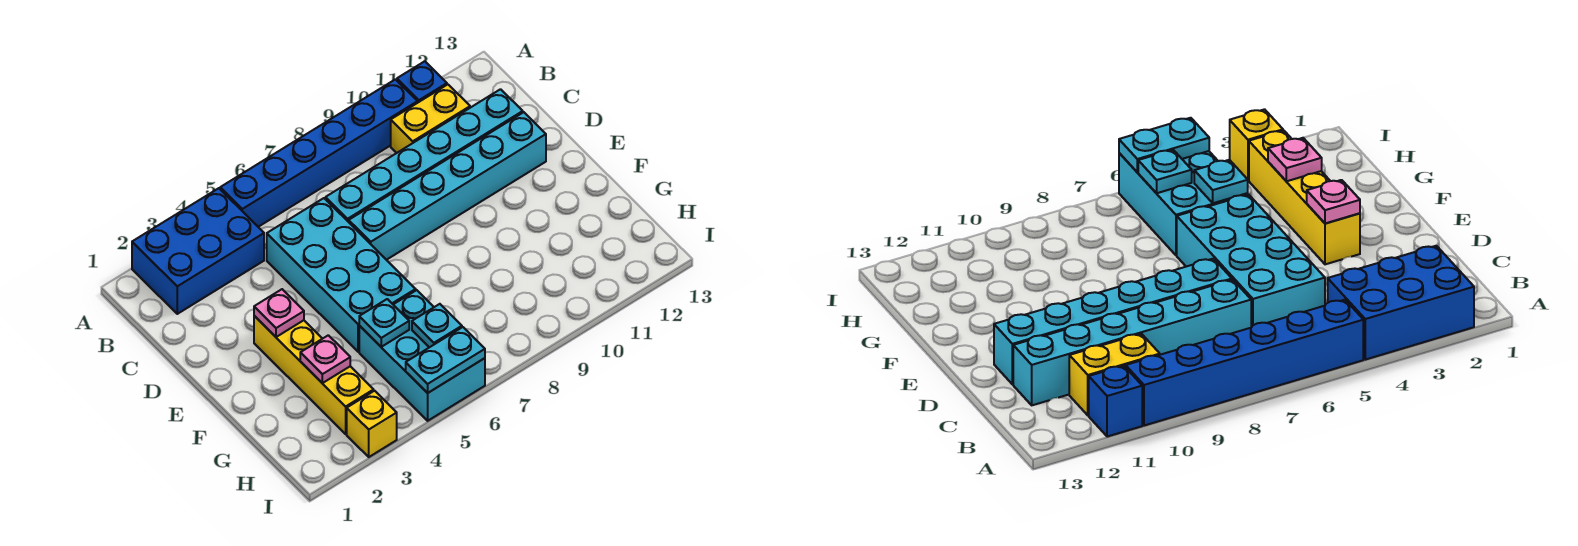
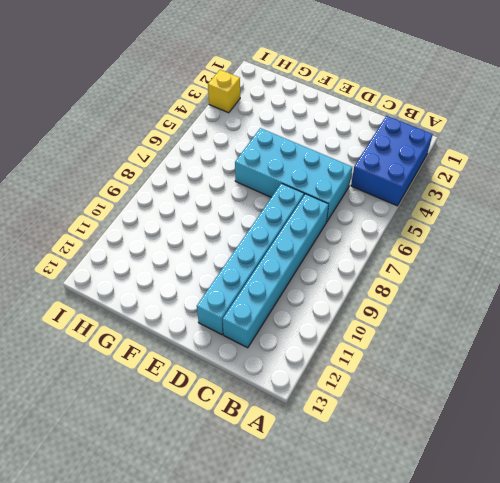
none -> blue brick A5:A10 level 1
none -> blue brick A11 level 1
none -> yellow brick B10:B11 level 1

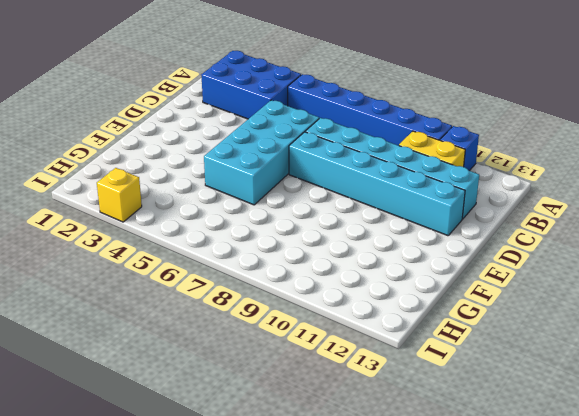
none -> yellow brick E3:H3 level 1
none -> cyan brick G5:I6 level 1
none -> pink plate E3 level 2

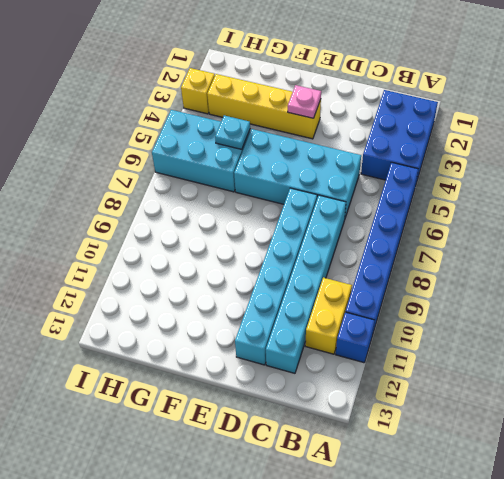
none -> pink plate G3 level 2
none -> cyan plate H6 level 2
none -> cyan plate I5:I6 level 2

